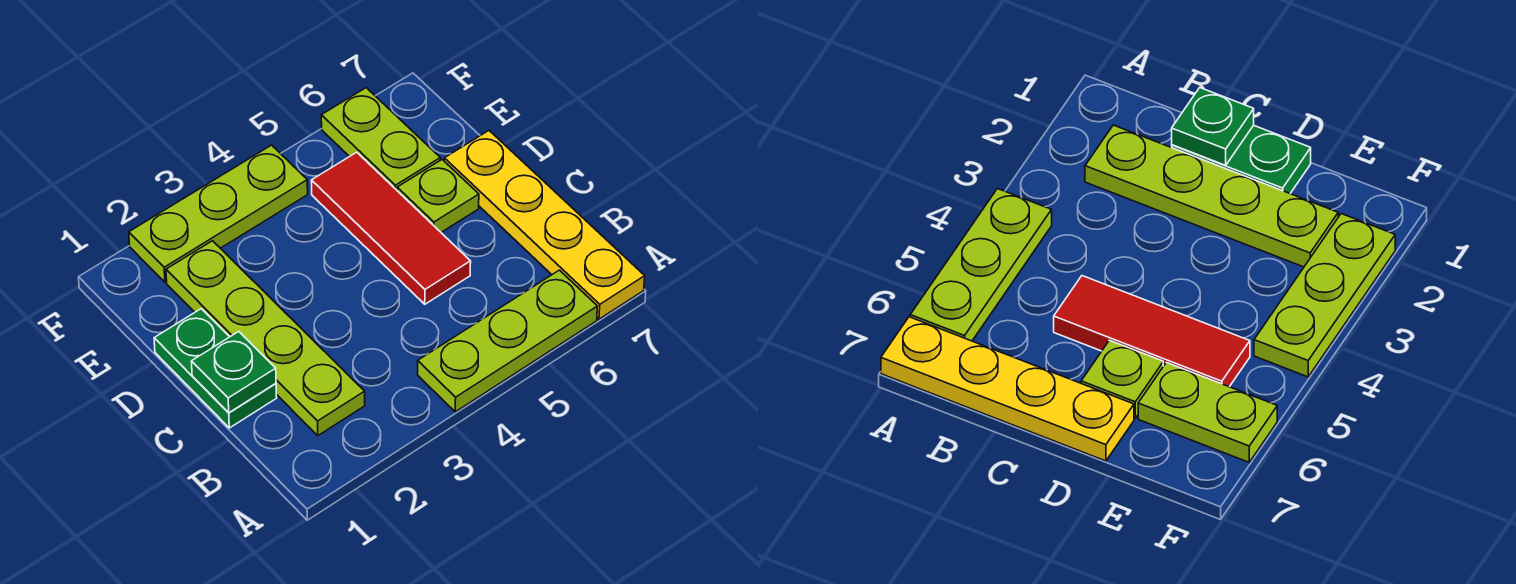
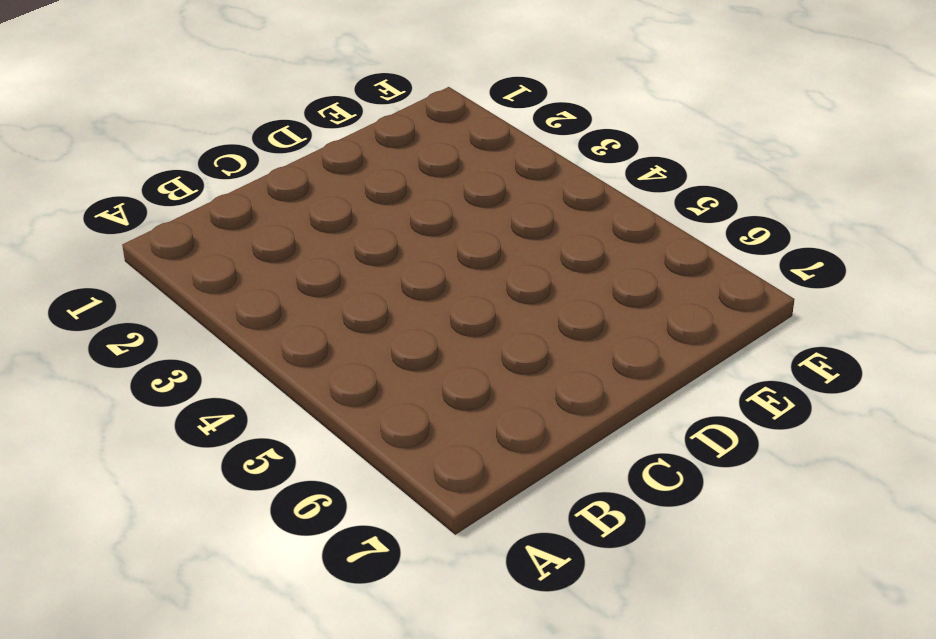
none -> lime plate A4:A6 level 1
none -> yellow plate A7:D7 level 1

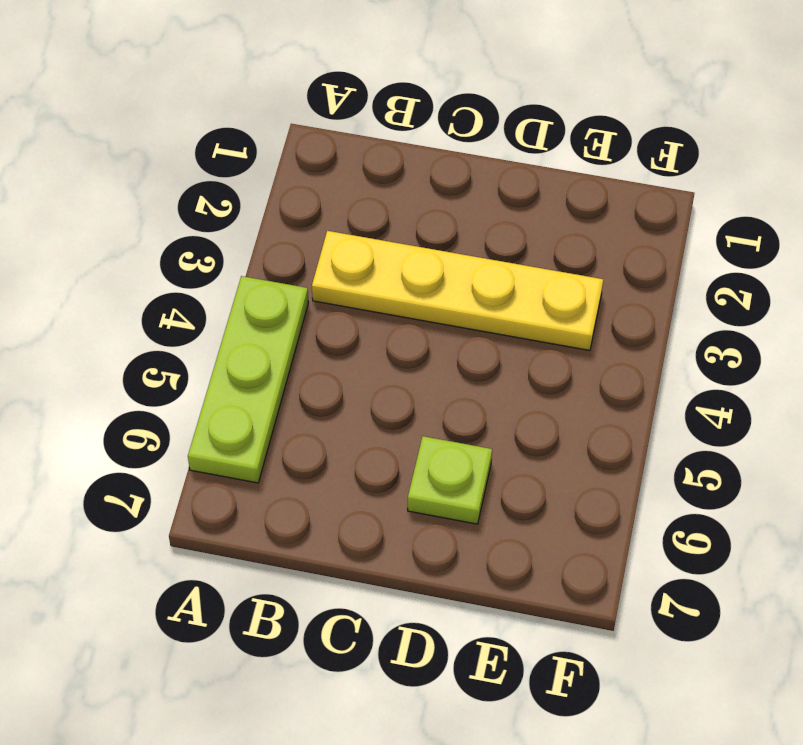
yellow plate B3:E3 level 1 -> yellow plate A7:D7 level 1
none -> lime plate B2:E2 level 1
none -> green plate C1:D1 level 1

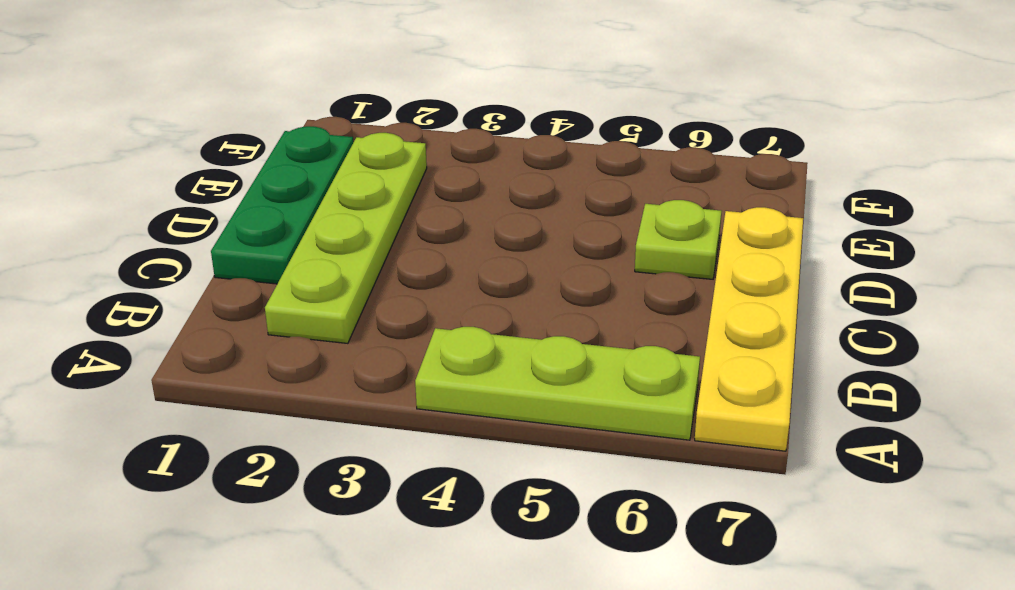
green plate C1:E1 level 1 -> green plate C1:D1 level 1
none -> red tile C5:E5 level 1
none -> lime plate E6:F6 level 1

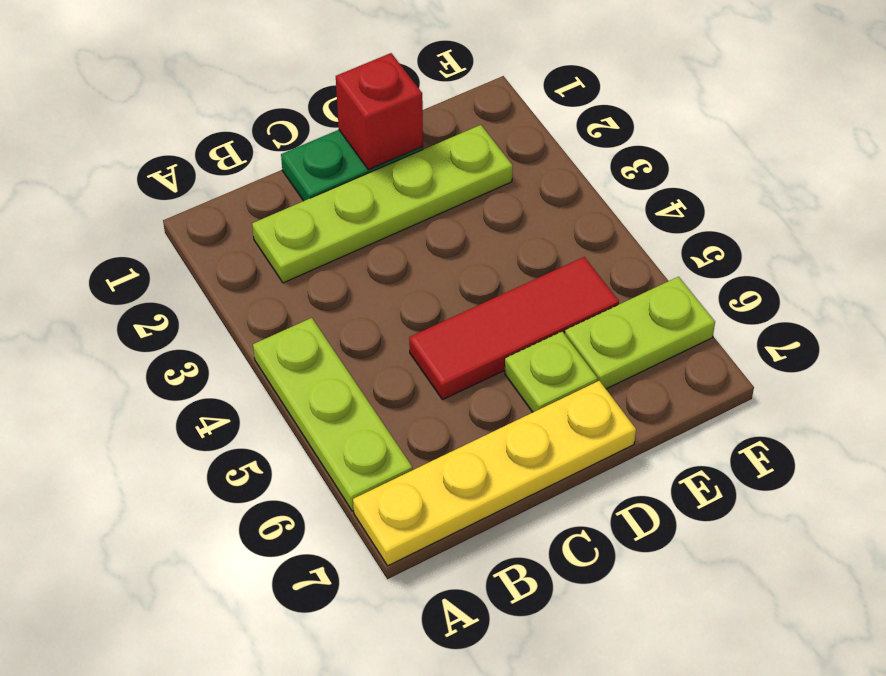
red brick D1 level 2 -> none
none -> lime plate F2:F4 level 1
none -> green plate C1 level 2

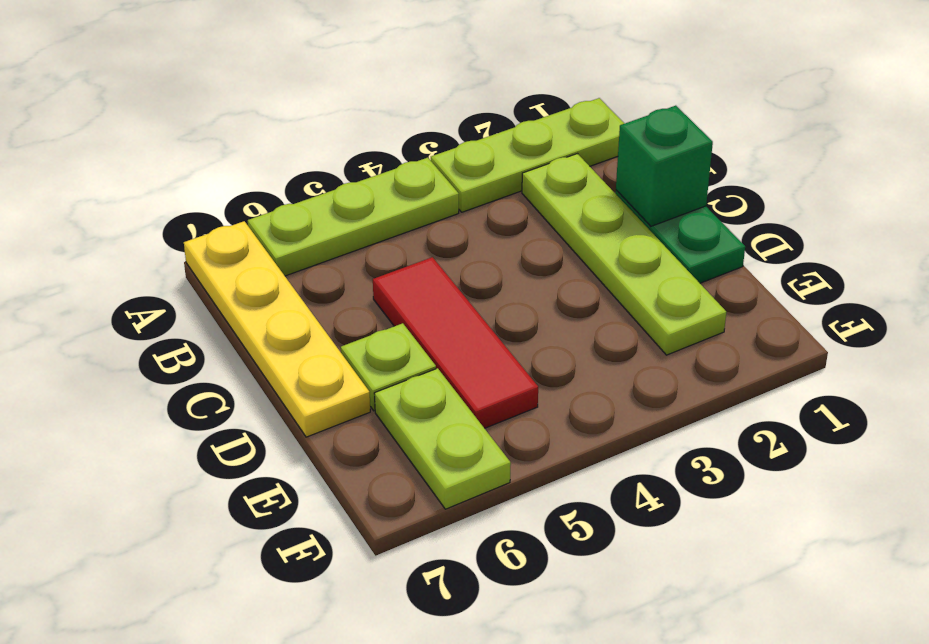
lime plate A1:A3 level 1 -> lime plate F2:F4 level 1
green brick C1 level 2 -> green plate C1 level 2

